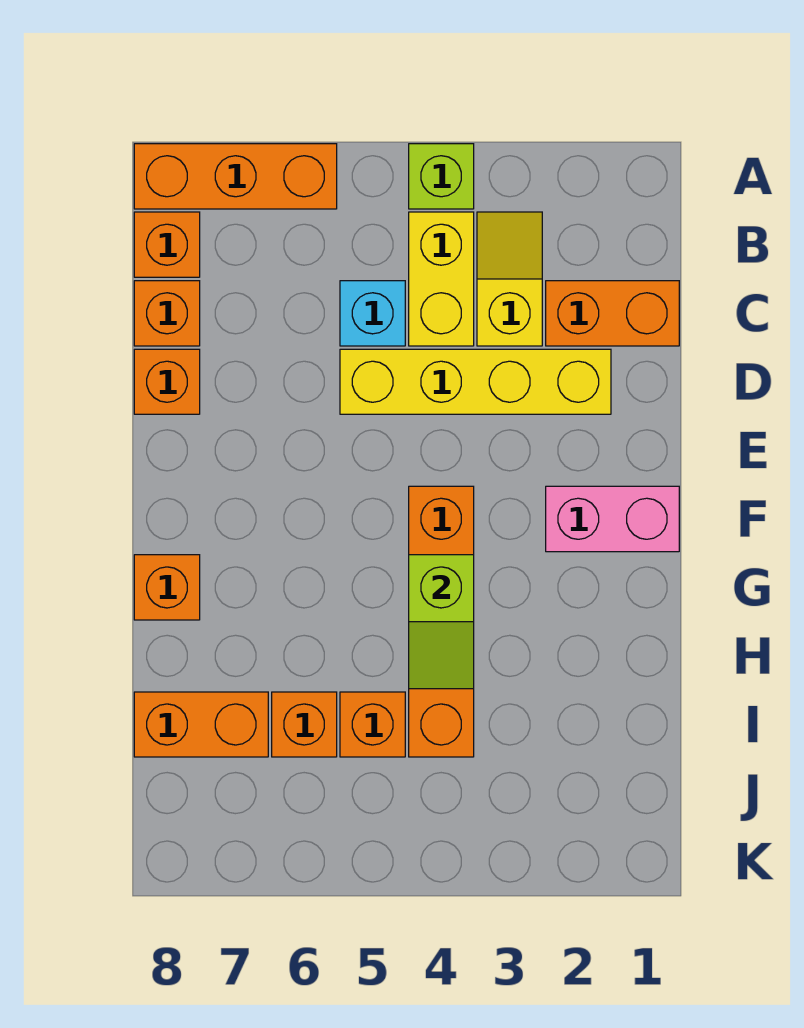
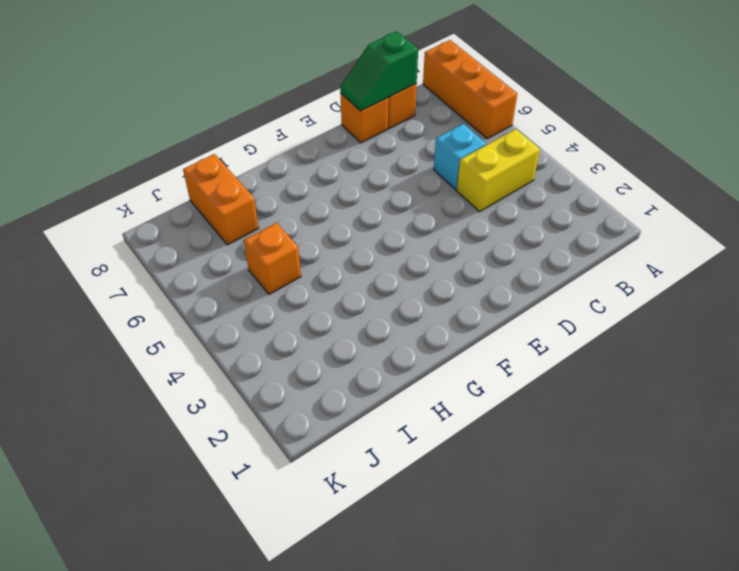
green slope C8:D8 level 2 top C -> none
none -> lime brick A4 level 1
none -> yellow slope B3:C3 level 1 top C
none -> orange brick B8 level 1

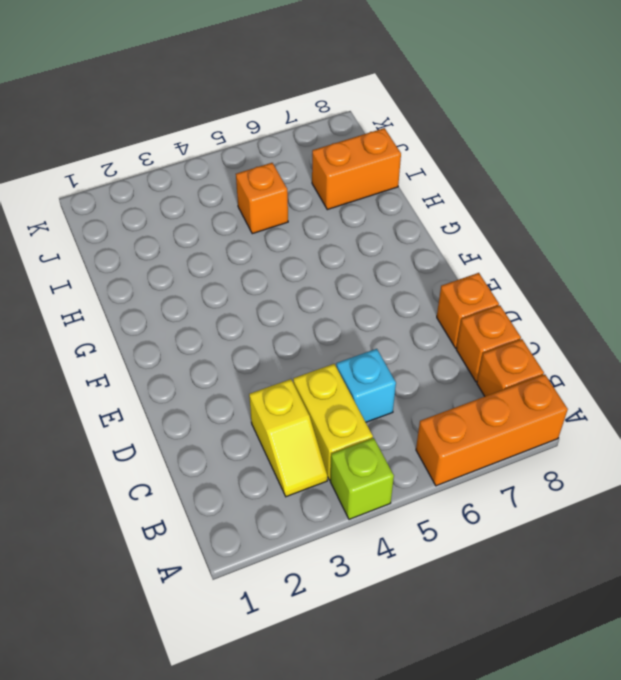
none -> orange brick C1:C2 level 1
none -> yellow brick D2:D5 level 1
none -> pink brick F1:F2 level 1

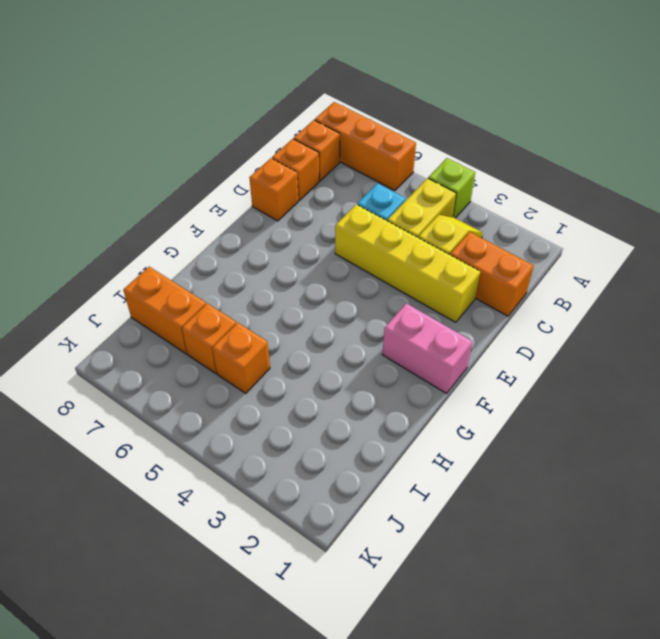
none -> orange brick F4:I4 level 1
none -> orange brick G8 level 1
none -> lime slope G4:H4 level 2 top G

